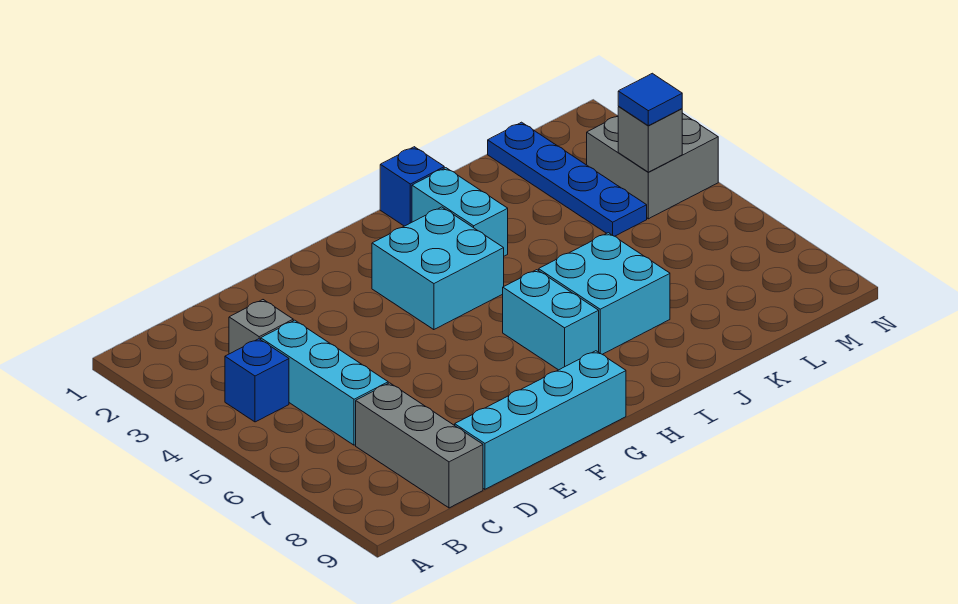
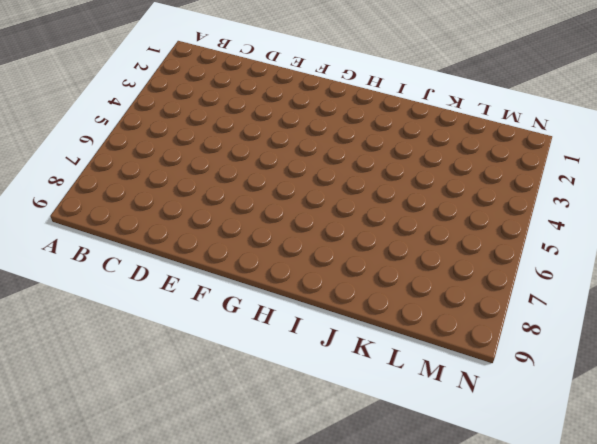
none -> blue brick B4 level 1
none -> grey brick C3 level 1
none -> cyan brick C4:C6 level 1

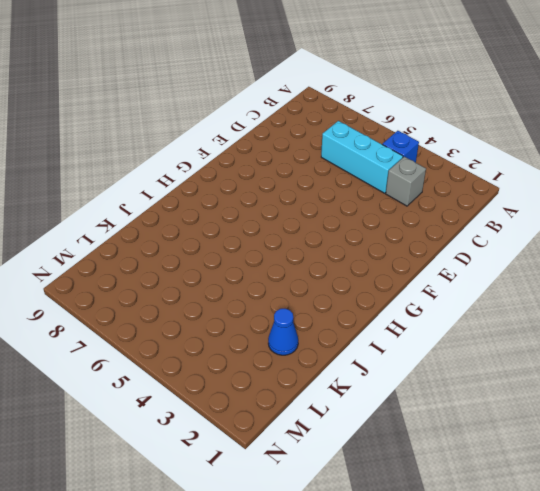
blue cone K2 level 1 -> none
none -> grey brick C7:C9 level 1
none -> cyan brick D9:G9 level 1
none -> cyan brick G3:H4 level 1

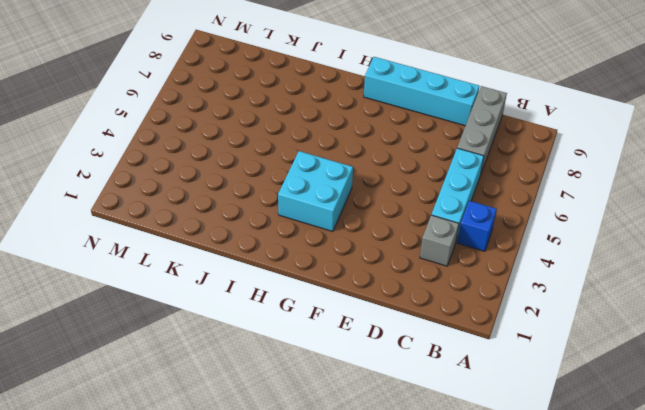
none -> cyan brick H6:H7 level 1
none -> blue brick I1 level 1
none -> cyan brick I2:I3 level 1

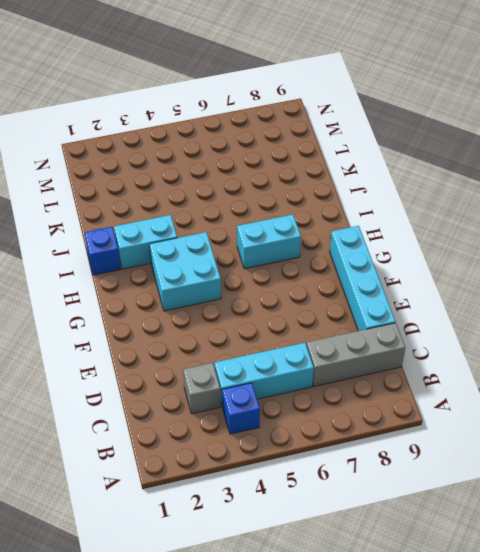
none -> cyan brick I6:J7 level 1
none -> blue plate L1:L4 level 1
none -> grey brick M3:N4 level 1

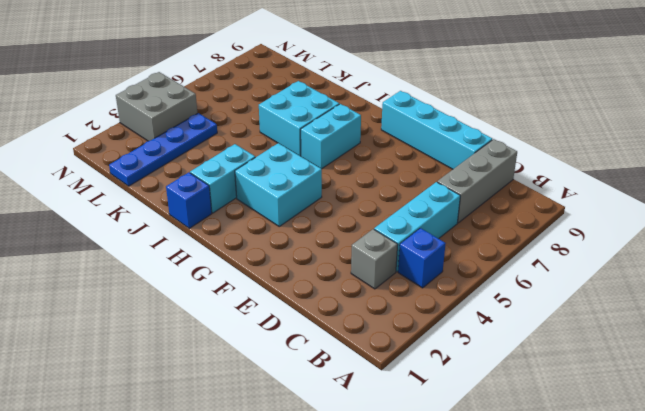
none -> grey brick M4 level 2
none -> blue tile M4 level 3

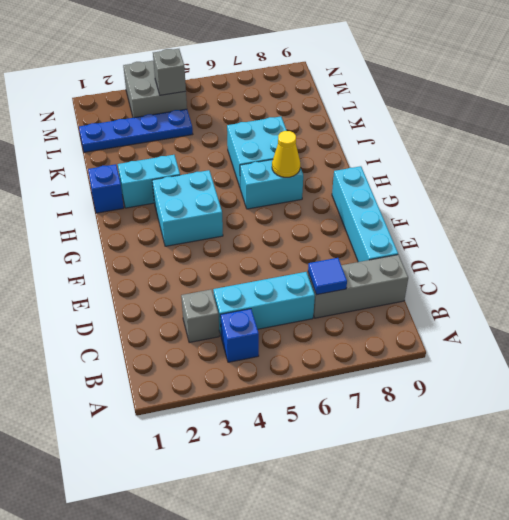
blue tile C7 level 2 -> blue tile M4 level 3
yellow cone H7 level 2 -> none

